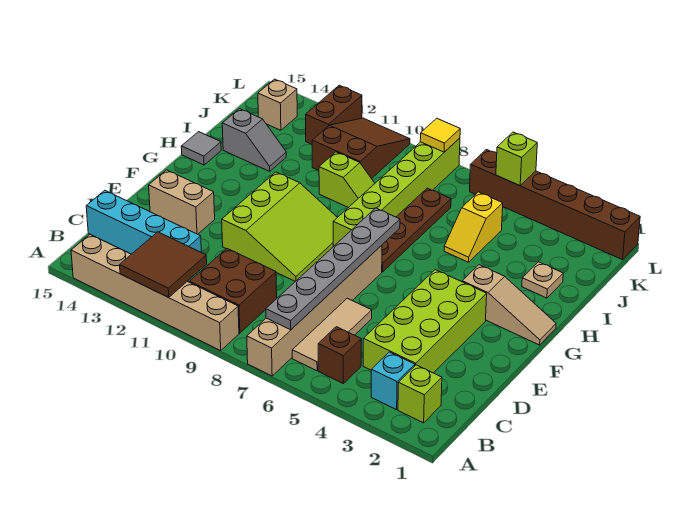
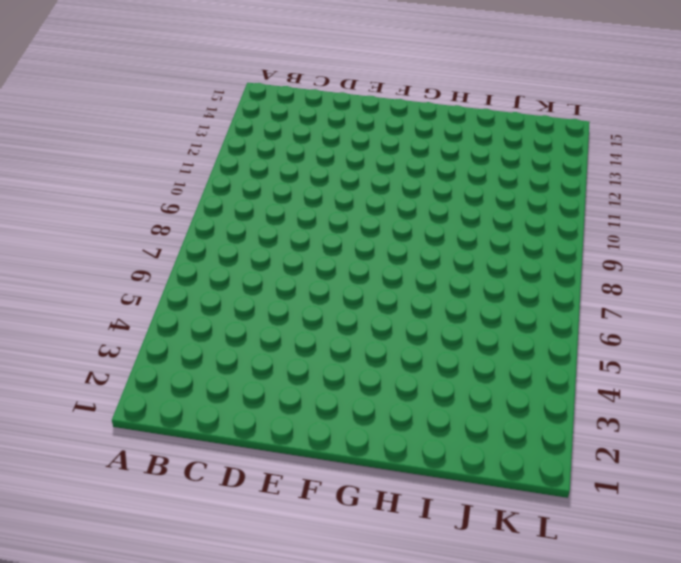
none -> tan brick A7:F7 level 1
none -> tan brick A9:A14 level 1
none -> lime brick B2 level 1

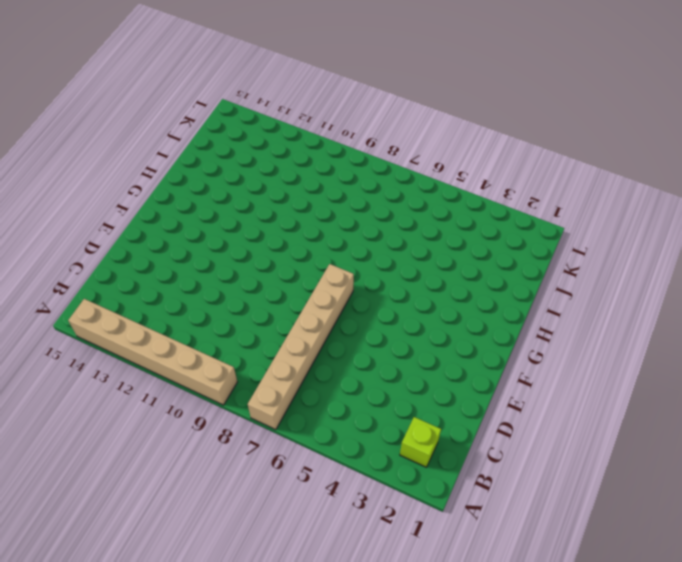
none -> cyan brick B3 level 1
none -> brown brick B5 level 1
none -> tan tile B6:D6 level 1

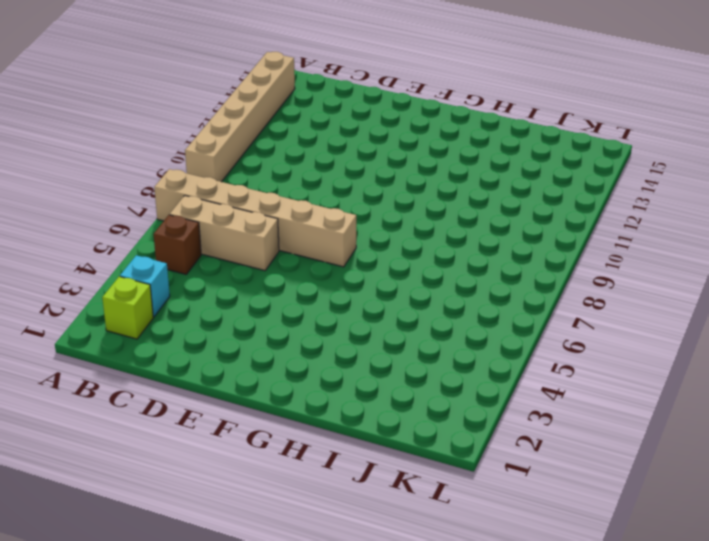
tan brick B6:D6 level 1 -> tan tile B6:D6 level 1
none -> brown brick B9:C10 level 1
none -> lime brick C3:F4 level 1
none -> cyan brick C12:C15 level 1

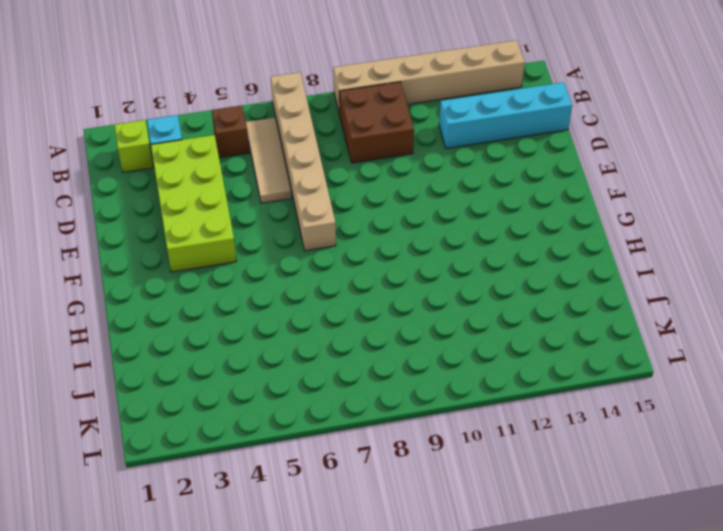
none -> lime slope E9:G11 level 1 top 11
none -> tan brick E13:E14 level 1
none -> tan slope G1:G3 level 1 top 3

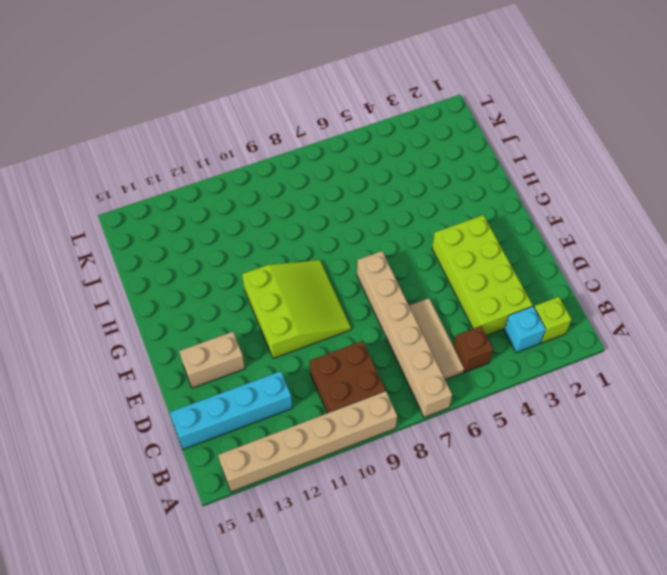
none -> tan slope G1:G3 level 1 top 3
none -> brown plate G7:J7 level 1
none -> lime brick G8:L8 level 1

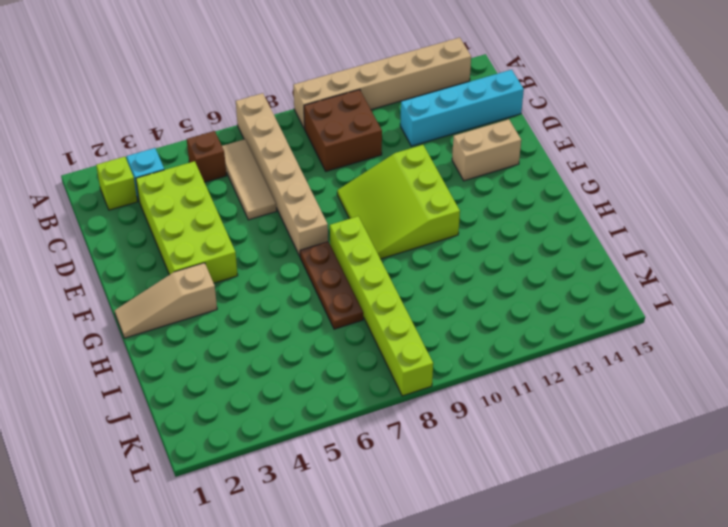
brown plate G7:I7 level 1 -> brown plate G7:J7 level 1
none -> grey tile H15 level 1
none -> tan plate I2 level 1
none -> yellow slope I5:J5 level 1 top J

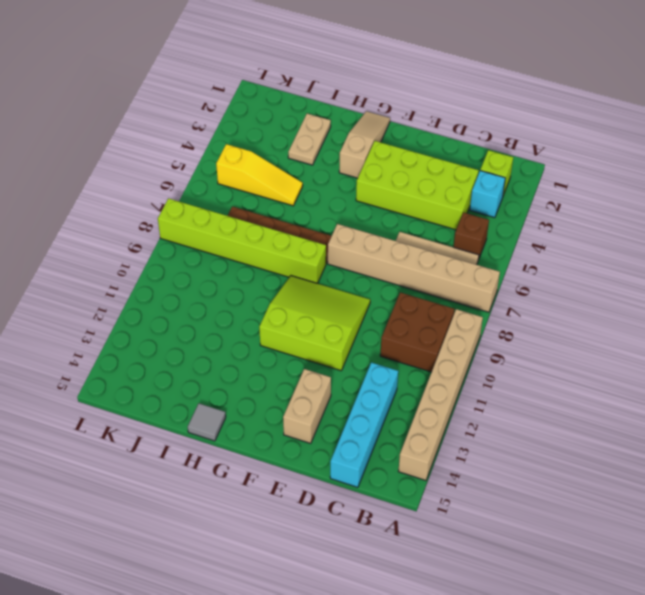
tan plate I2:I3 level 1 -> tan plate I2 level 1
yellow slope I5:K5 level 1 top K -> yellow slope I5:J5 level 1 top J
none -> lime slope I9:I10 level 1 top 10
none -> grey slope I13:I14 level 1 top 14
none -> brown slope J10:L11 level 1 top J

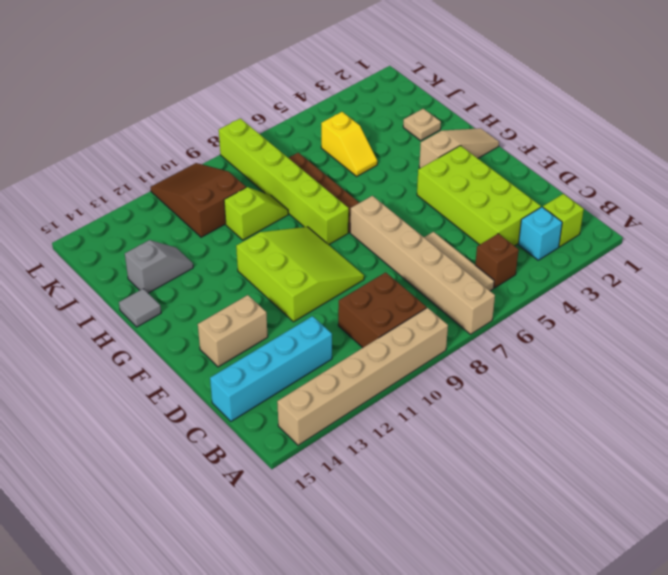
none -> brown brick K12:L12 level 1
none -> tan brick K14 level 1
none -> brown brick L1:L6 level 1

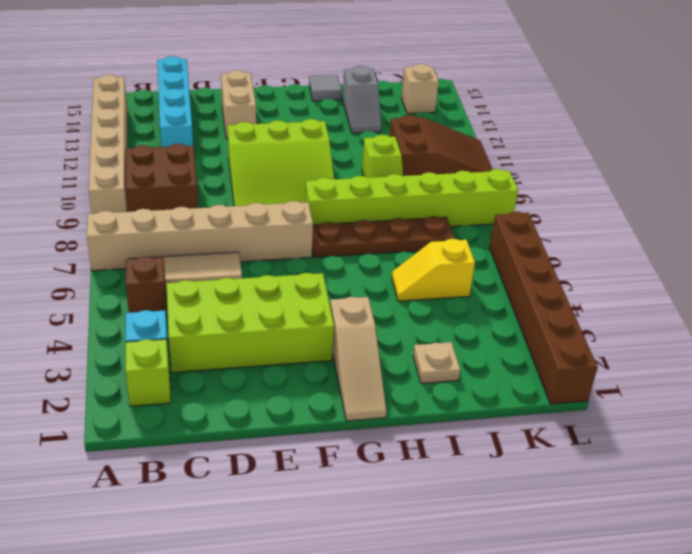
none -> brown brick K12:L12 level 1
none -> brown tile A11:B12 level 2
none -> grey plate B7:G7 level 2

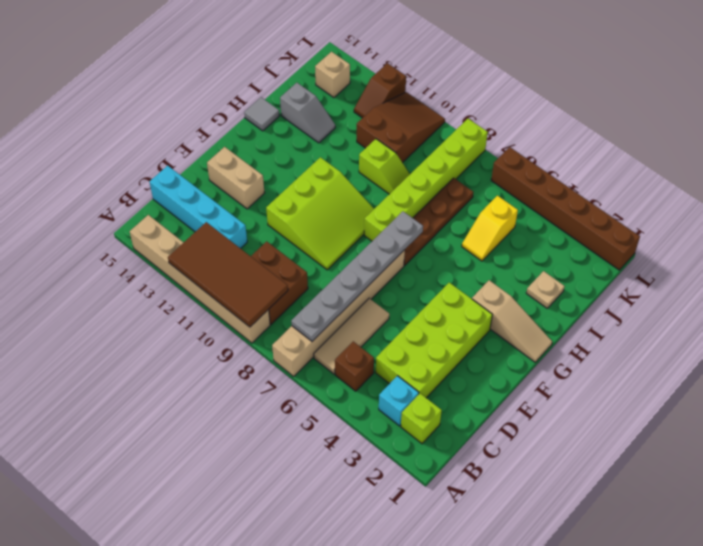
brown tile A9:B12 level 2 -> brown tile A11:B12 level 2
brown slope K12:L12 level 1 top L -> brown brick K12:L12 level 1
none -> lime brick L5 level 2
none -> yellow tile L8 level 2

